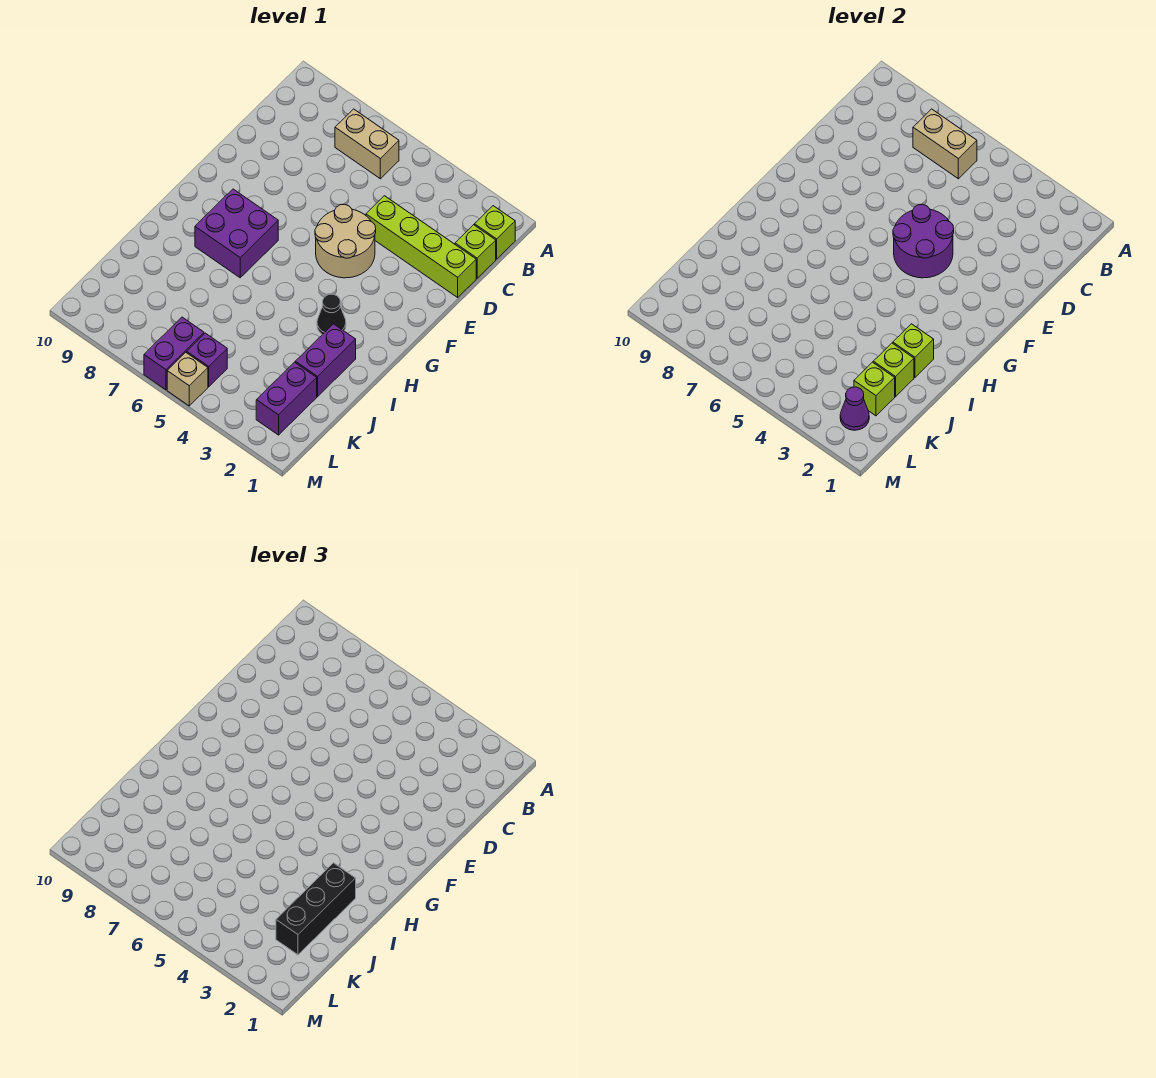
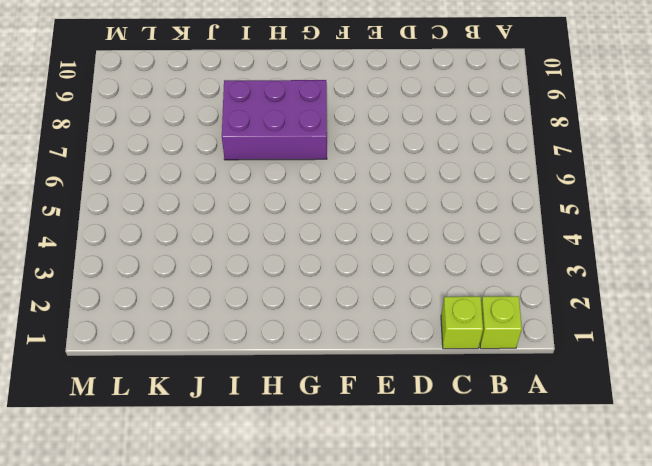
purple brick G7:I8 level 1 -> purple brick G7:H8 level 1
none -> tan brick B6:B7 level 1
none -> lime brick D1:D4 level 1
none -> tan round brick E4:F5 level 1

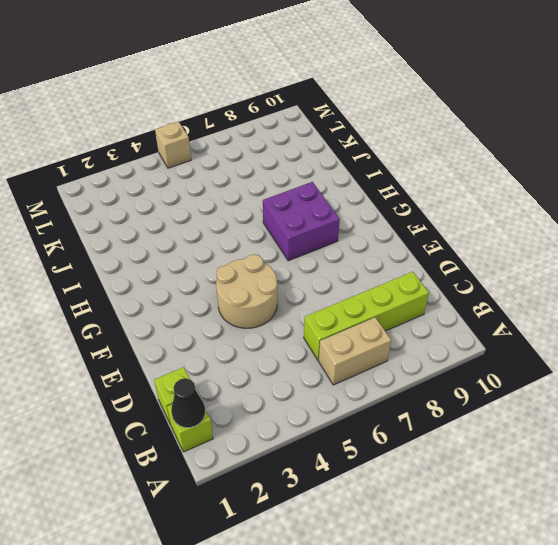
black cone B1 level 2 -> black cone H3 level 1
lime brick C6:C9 level 1 -> lime brick D1:D4 level 1
none -> purple brick I2:J2 level 1
none -> purple brick K2:L2 level 1
none -> purple brick L5 level 1

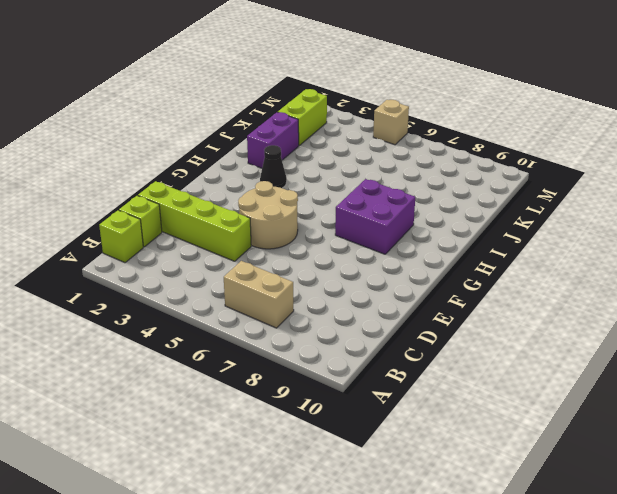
lime brick K2:L2 level 1 -> purple brick K2:L2 level 1
none -> purple brick L5 level 1
none -> purple brick L6:M6 level 1
none -> tan brick B6:B7 level 2

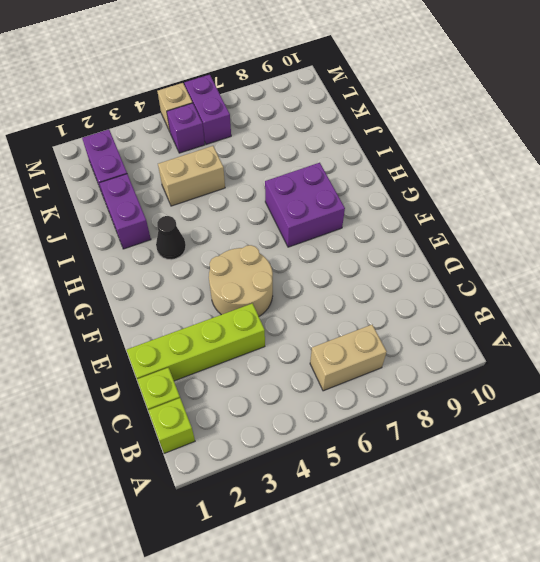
tan brick J4:J5 level 1 -> tan brick B6:B7 level 2
none -> purple round brick E4:F5 level 2
none -> lime brick I2 level 2
none -> lime brick J2 level 2

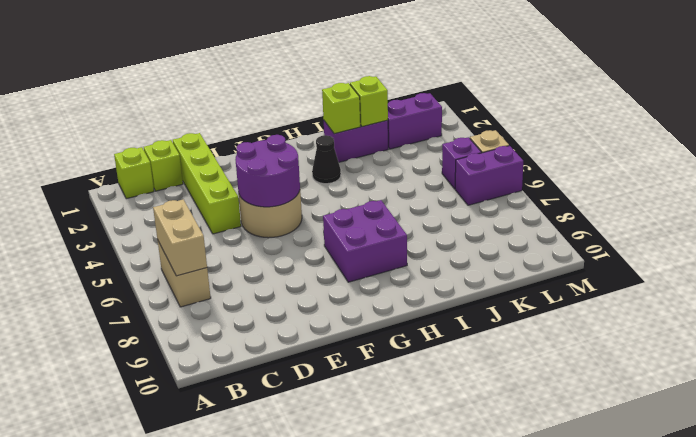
none -> lime brick K2 level 2
none -> purple cone L2 level 2
none -> black brick I2:K2 level 3

